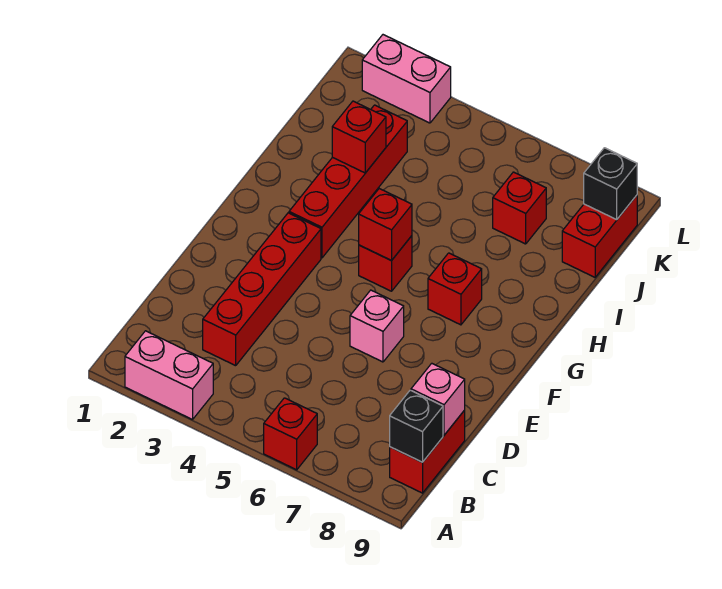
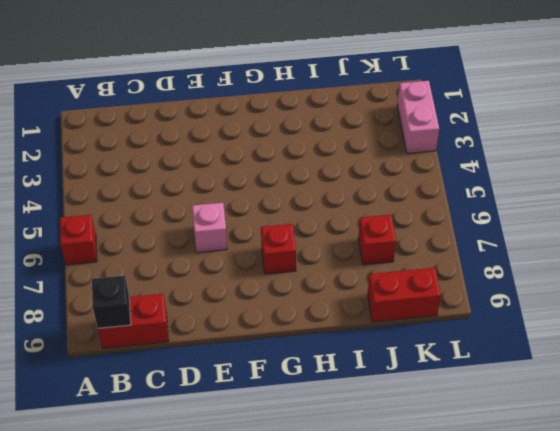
none -> pink brick A2:A3 level 1
none -> red brick C3:F3 level 1
none -> red brick G3:J3 level 1

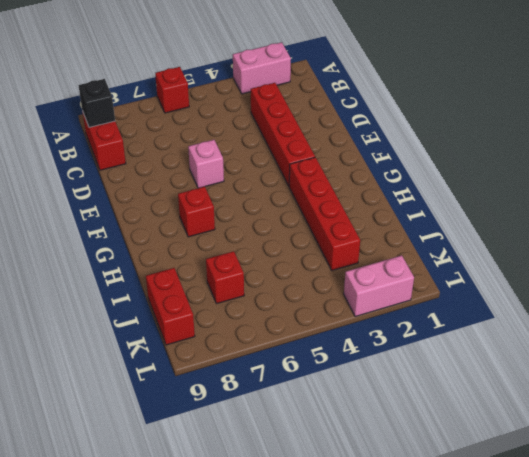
none -> red brick G5 level 1
none -> pink brick C9 level 2
none -> red brick G5 level 2

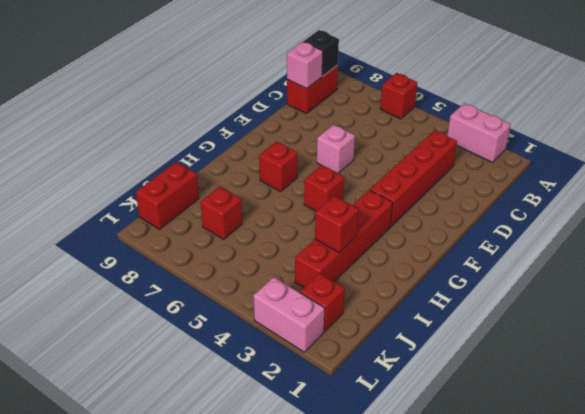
red brick K2 level 1 -> red brick G5 level 2
none -> black brick K9 level 2

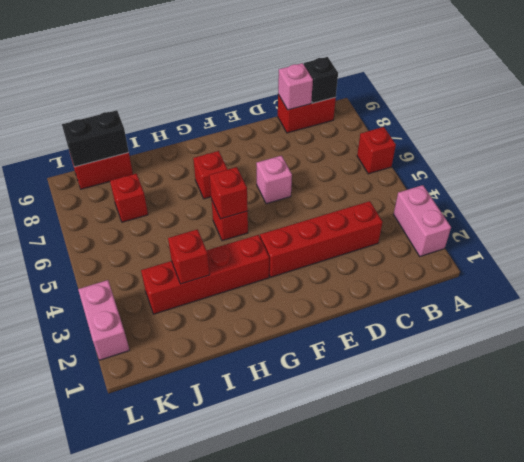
black brick J9:K9 level 2 -> black brick K9 level 2

